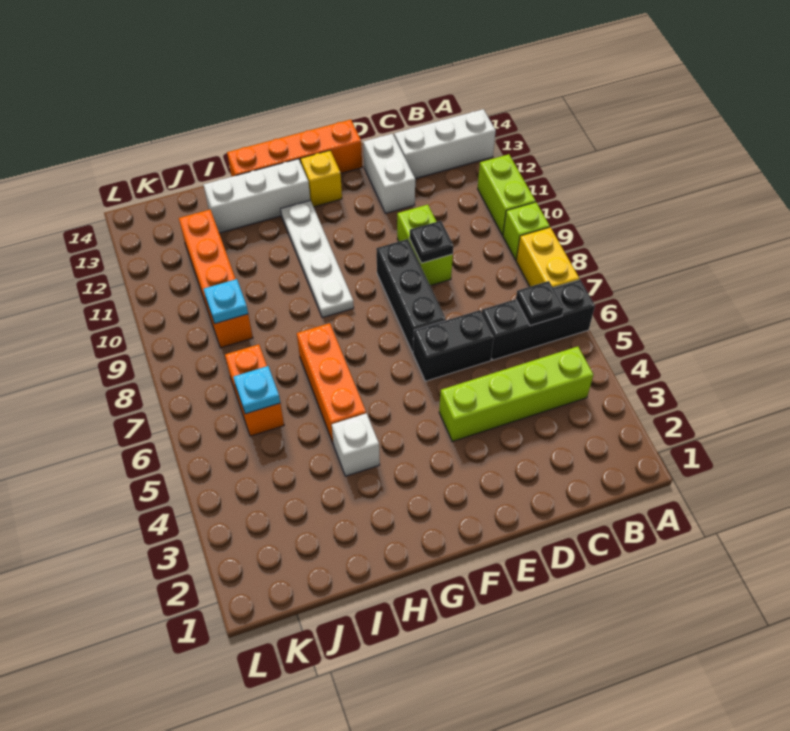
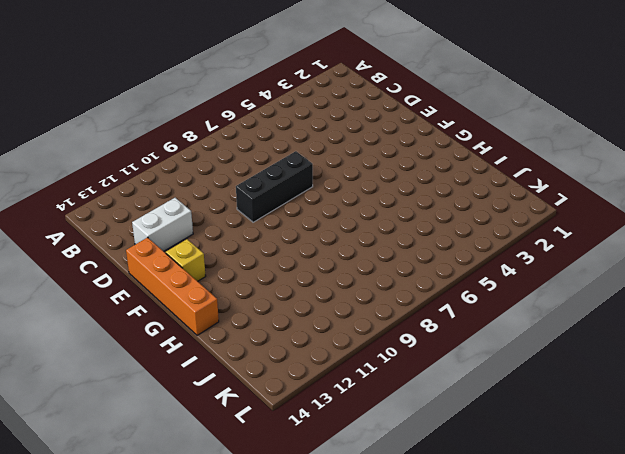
none -> black brick A6:C6 level 1
none -> yellow brick A7:A8 level 1
none -> lime brick A9 level 1

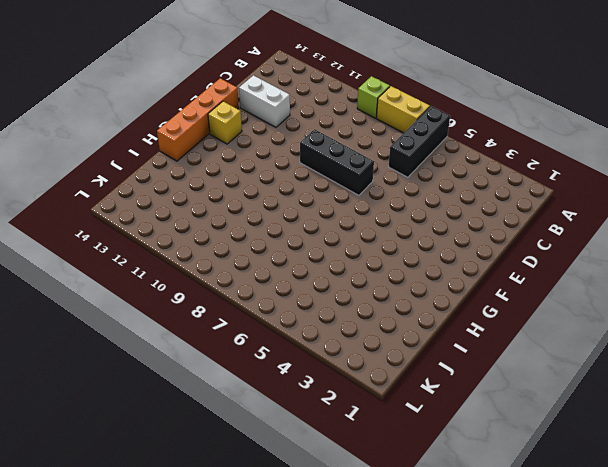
none -> lime brick A10:A11 level 1
none -> white brick A13:C13 level 1
none -> lime brick B4:E4 level 1

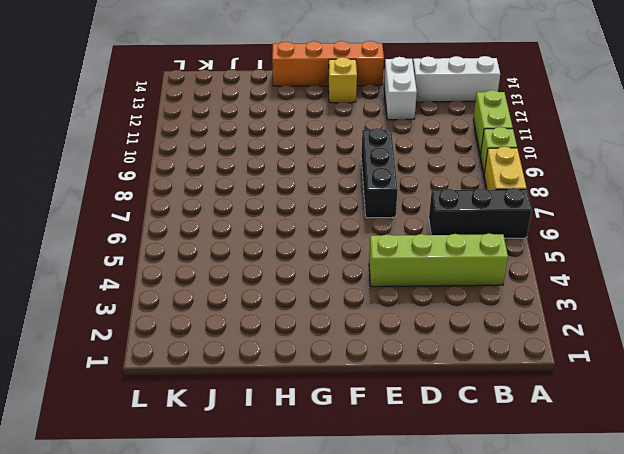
none -> black brick D6:E6 level 1
none -> lime brick D9:D10 level 1
none -> white plate G9:G12 level 1

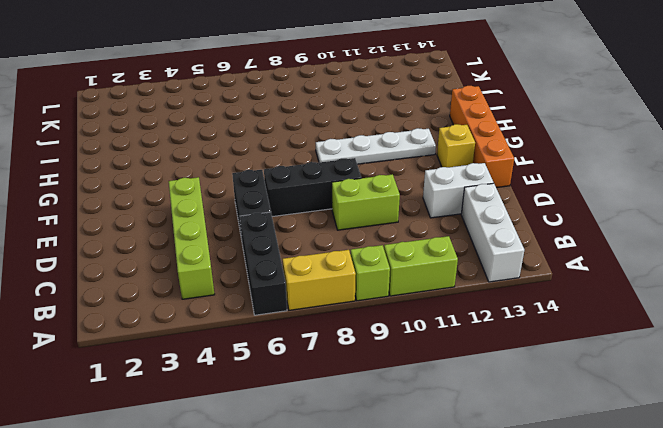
none -> white brick G13:I13 level 1
none -> white brick H4 level 1
none -> orange brick H5:H7 level 1

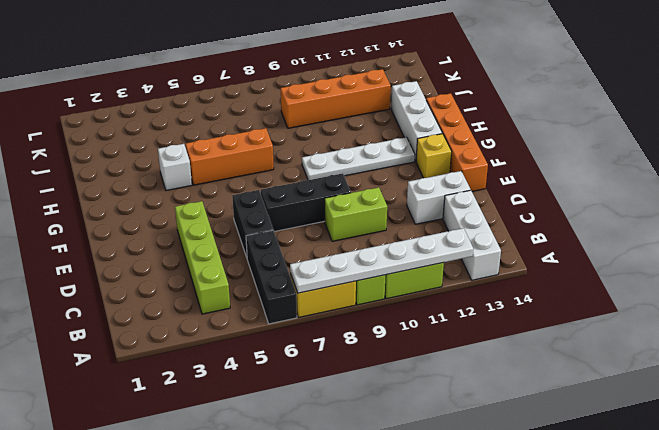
white plate A7:A12 level 2 -> none
none -> orange brick J6:J7 level 1
none -> black plate B6 level 2
none -> black plate D9 level 2

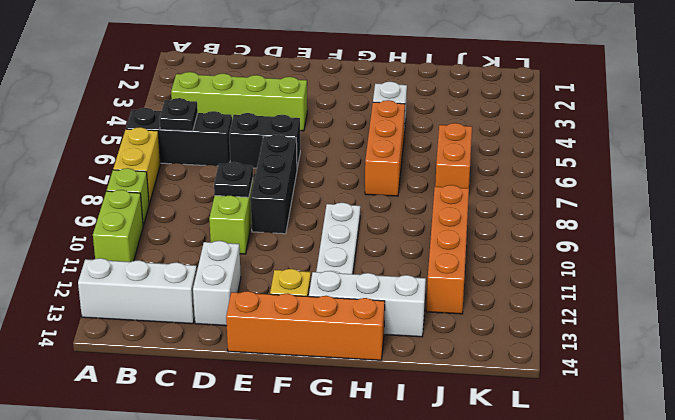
none -> cyan plate J6 level 2
none -> cyan plate J9 level 2

